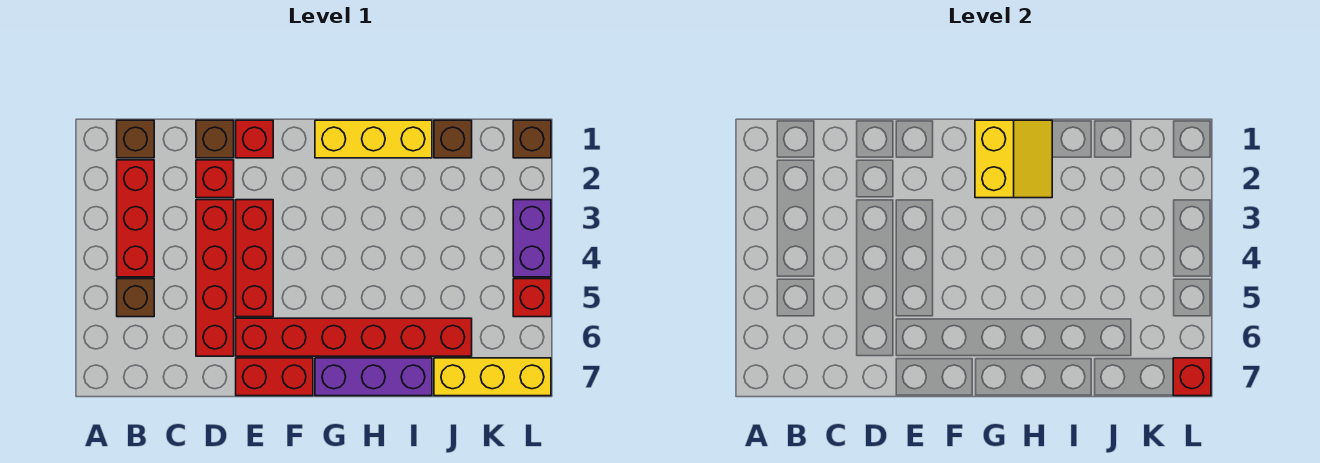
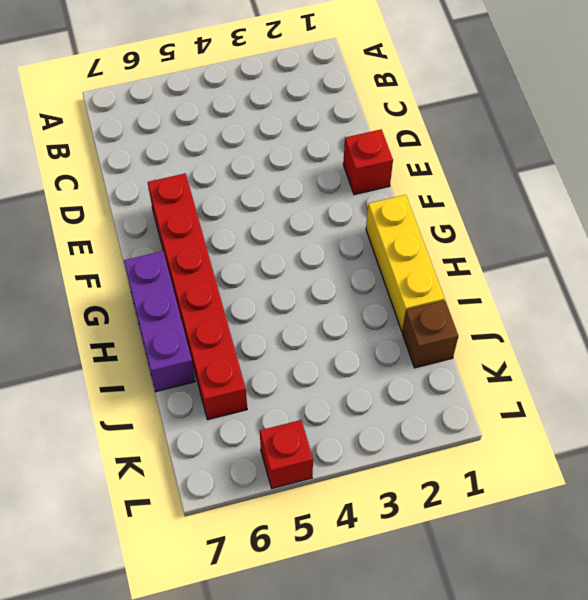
none -> brown brick B1 level 1
none -> red brick B2:B4 level 1
none -> brown brick B5 level 1

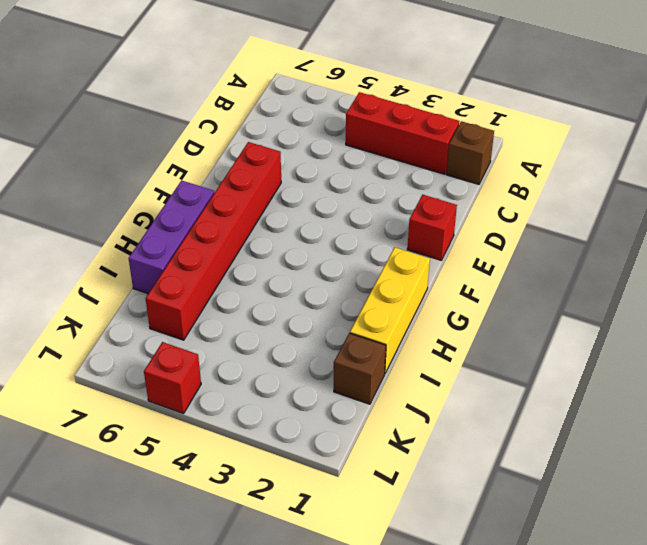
none -> brown brick B5 level 1
none -> brown brick D1 level 1
none -> red brick D2 level 1

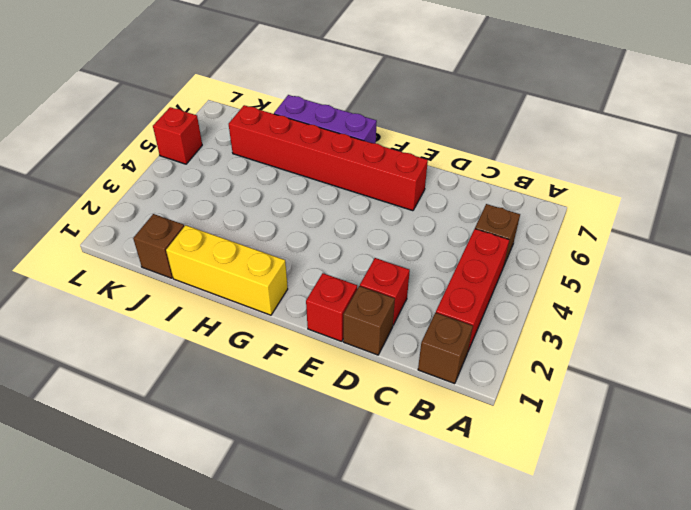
none -> red brick D3:D6 level 1
none -> red brick E3:E5 level 1
none -> red brick E7:F7 level 1

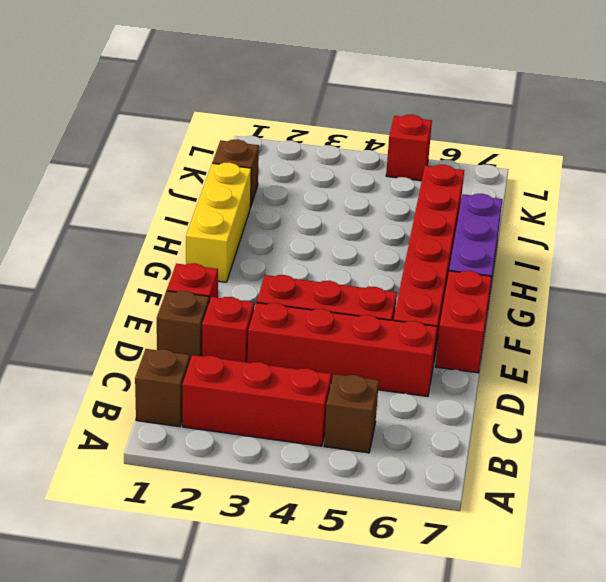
none -> yellow brick J7:L7 level 1
none -> brown brick L1 level 1
none -> purple brick L3:L4 level 1

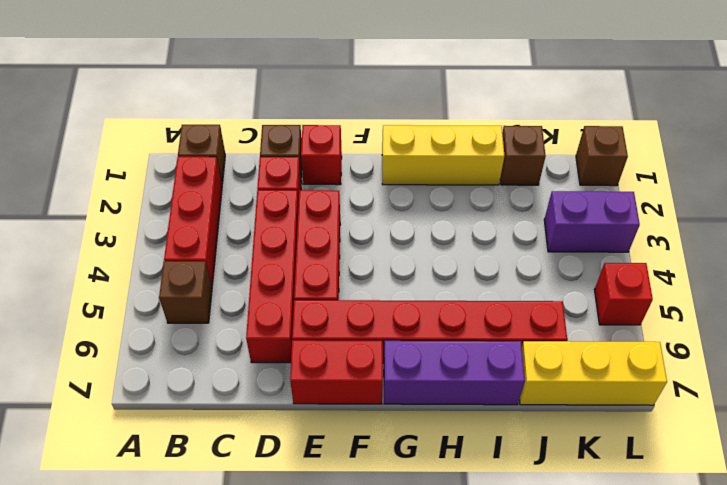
purple brick K3:L3 level 1 -> purple brick L3:L4 level 1
none -> yellow slope G1:H2 level 2 top G
none -> red brick L7 level 2

